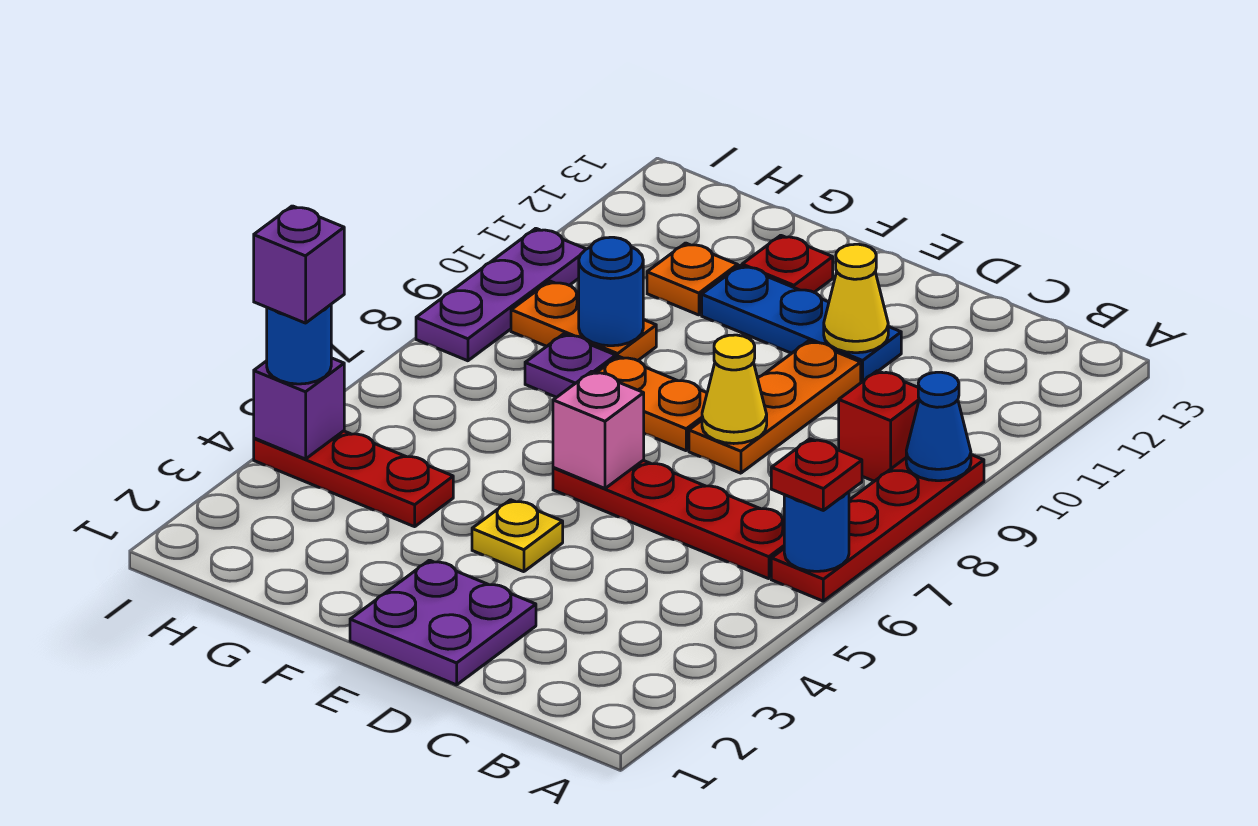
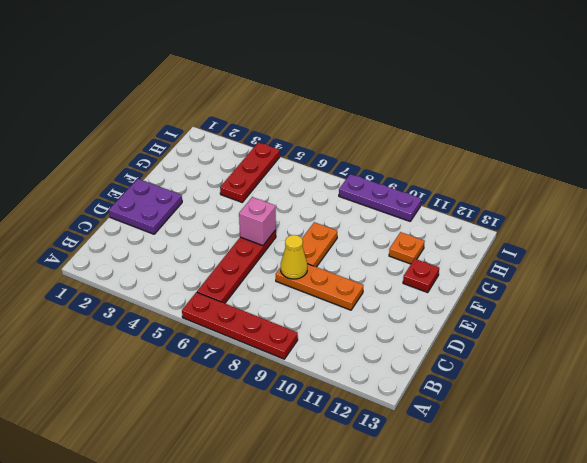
none -> red brick B9 level 1
none -> blue plate D11:F11 level 1
none -> yellow plate E4 level 1

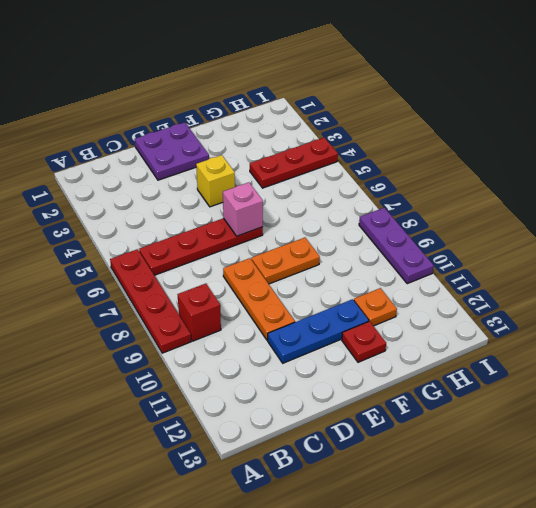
yellow brick E4 level 1 -> yellow plate E4 level 1
none -> purple plate G8 level 1
none -> orange plate G9:H9 level 1
none -> blue round brick A6 level 2

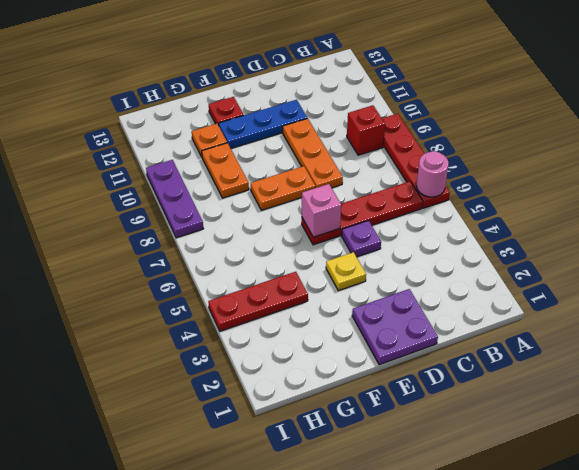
pink round brick A6 level 2 -> blue round brick A6 level 2
purple plate D5 level 1 -> purple plate G8 level 1
orange plate G9:G10 level 1 -> orange plate G9:H9 level 1
none -> blue cone A9 level 2
none -> yellow cone D8 level 2
none -> yellow cone D11 level 2

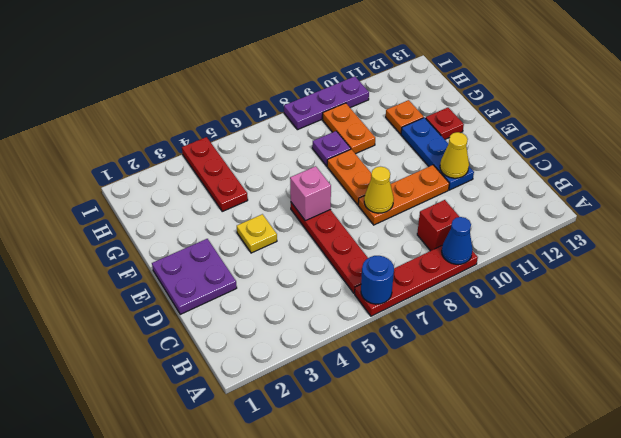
none -> blue round brick G9 level 2
none -> purple brick I4 level 2
none -> red plate A6 level 3

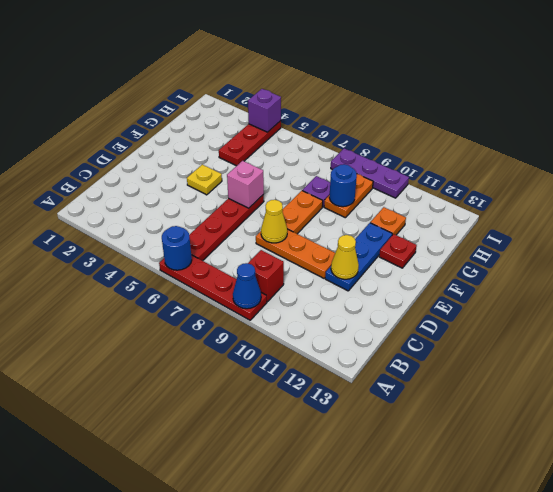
none -> purple plate D1:E2 level 1
none -> red plate A6 level 3
none -> blue round brick I4 level 3

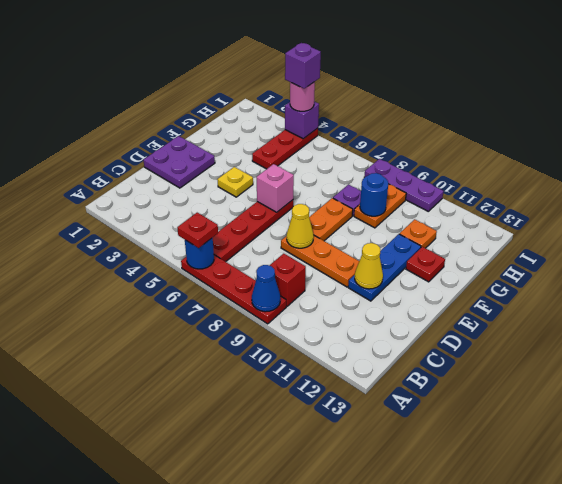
pink round brick I4 level 3 -> blue round brick I4 level 3

